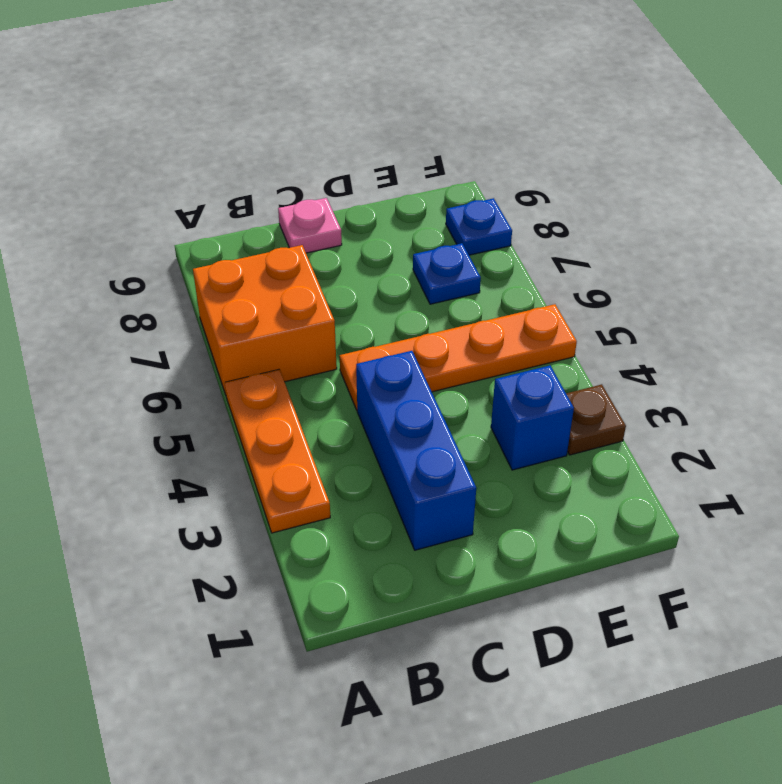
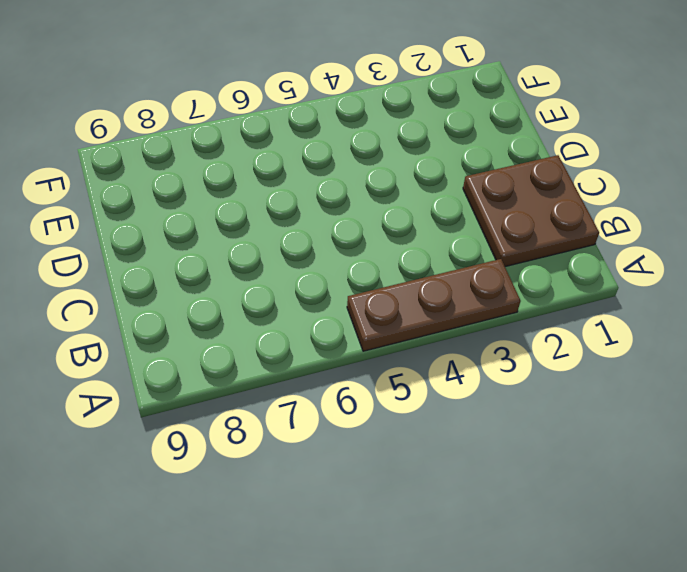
brown plate A3:A5 level 1 -> orange plate A3:A5 level 1
brown plate B1:C2 level 1 -> blue brick C2:C4 level 1
none -> orange brick A6:B7 level 1
none -> orange plate C5:F5 level 1

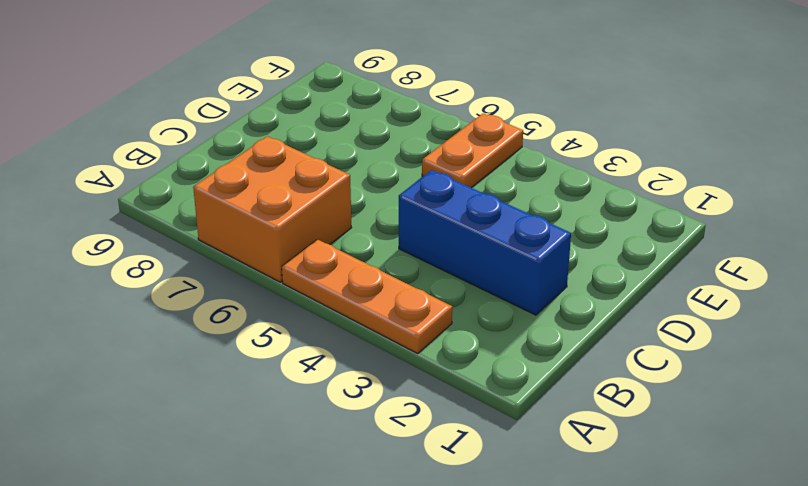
orange plate E5:F5 level 1 -> orange plate C5:F5 level 1
none -> pink plate C9 level 1
none -> blue brick E3 level 1

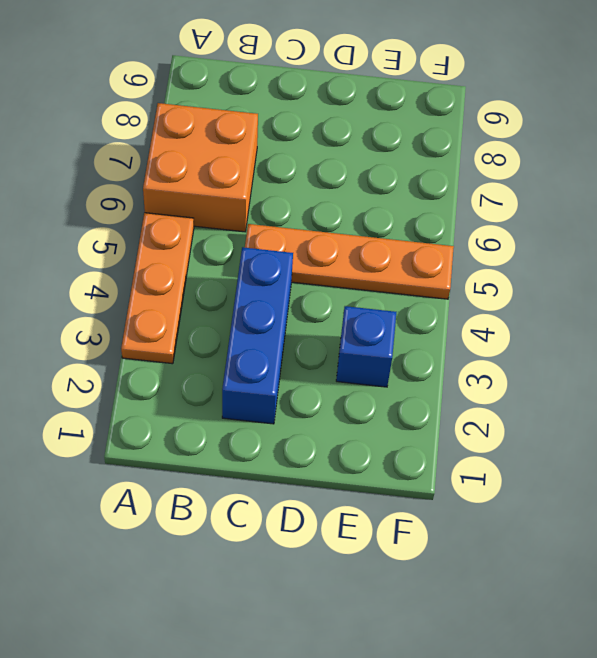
none -> pink plate C9 level 1
none -> blue plate E7 level 1

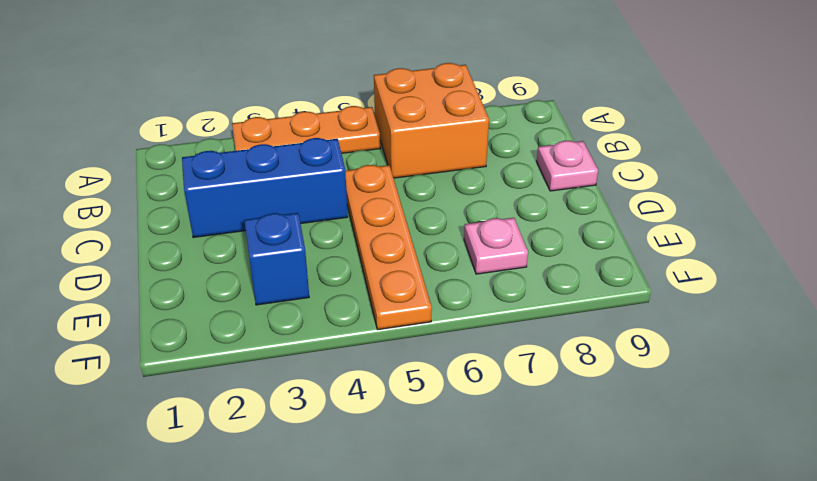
pink plate E7 level 1 -> blue plate E7 level 1
none -> brown plate F3 level 1
none -> blue plate F8 level 1

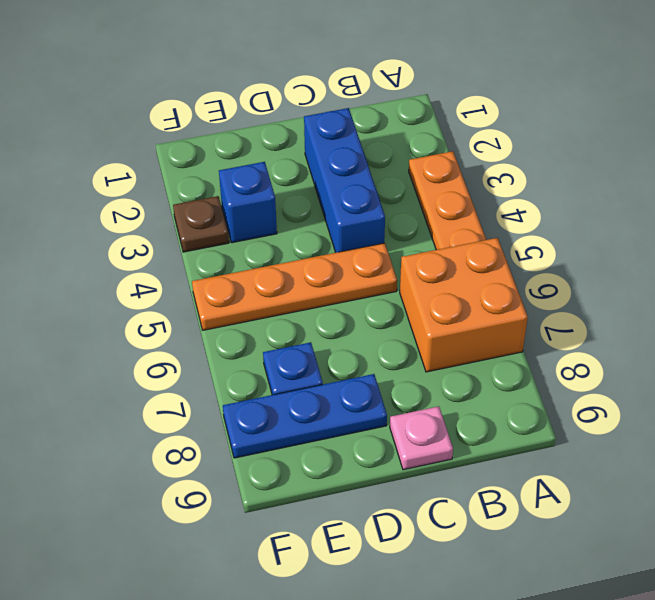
blue plate D8:F8 level 1 -> blue plate F8 level 1

